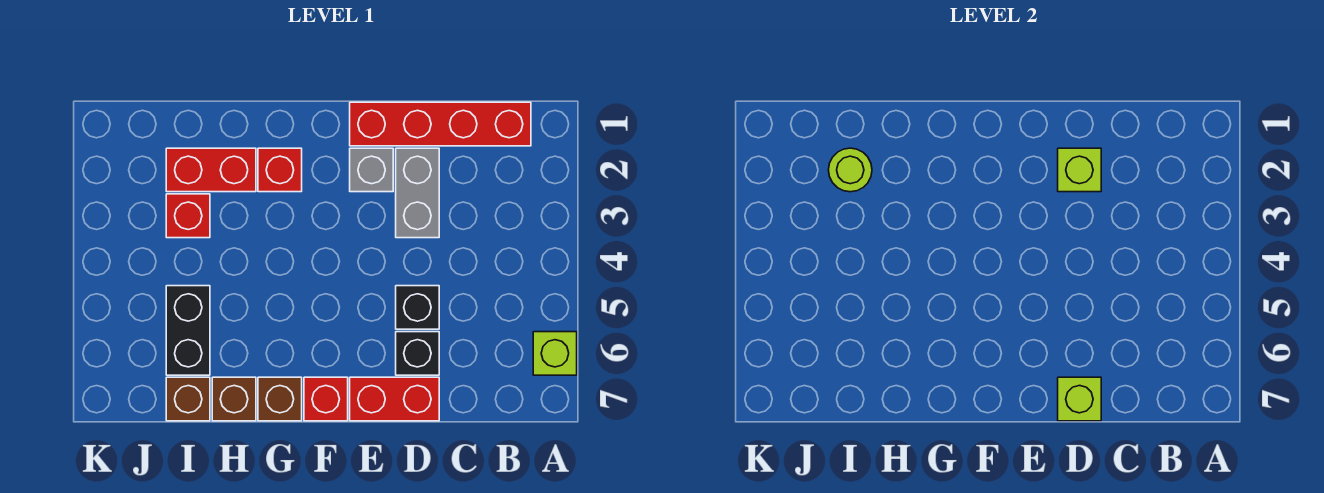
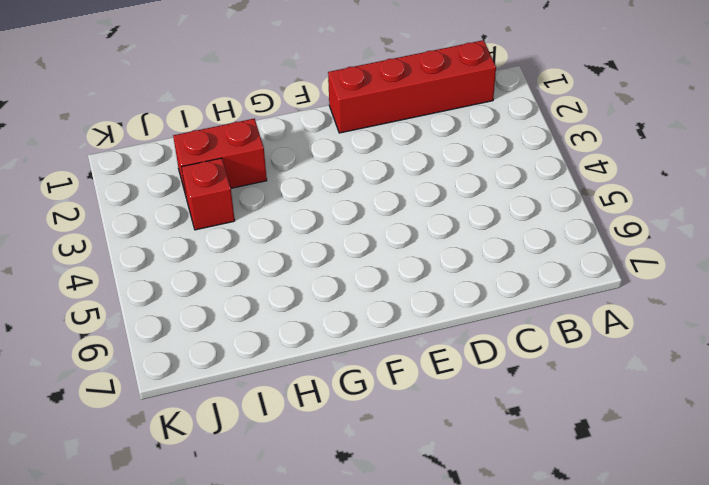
none -> lime brick A6 level 1
none -> grey brick D2:D3 level 1
none -> black brick D5 level 1

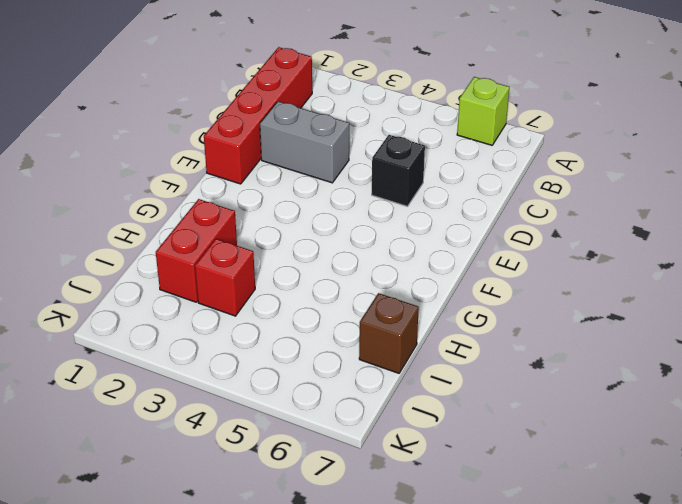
none -> black brick D6 level 1
none -> red brick D7:E7 level 1
none -> grey brick E2 level 1

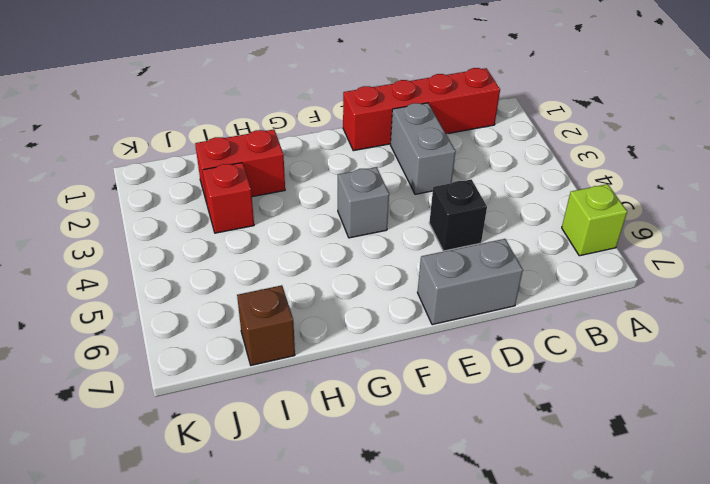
grey brick D7:E7 level 1 -> red brick D7:E7 level 1
grey brick F4 level 1 -> grey brick E2 level 1
none -> black brick D6 level 1
none -> red brick F7 level 1
none -> red brick G2 level 1

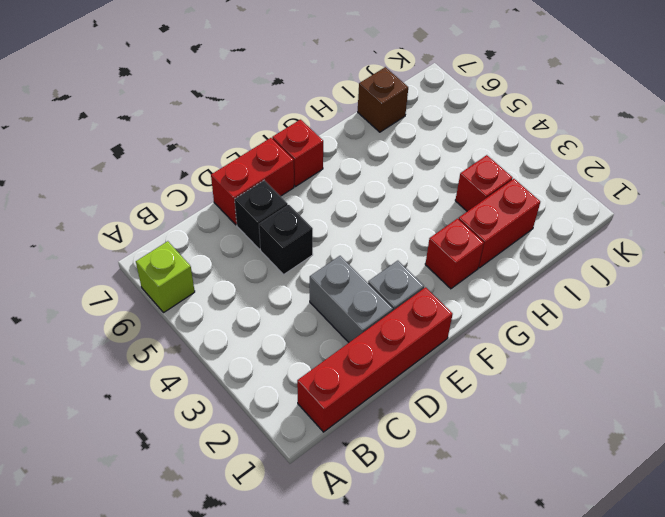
none -> brown brick G7 level 1
none -> brown brick H7 level 1
none -> black brick I5:I6 level 1

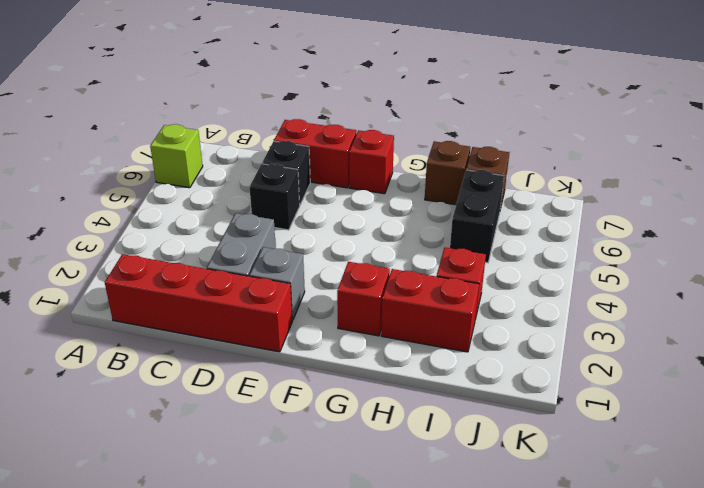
none -> brown brick G7 level 1
none -> lime brick D2 level 2
none -> lime brick D7 level 2

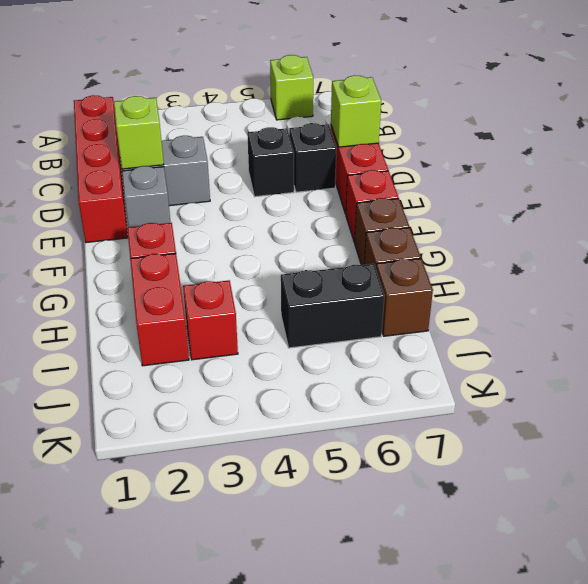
none -> lime round brick I2 level 2

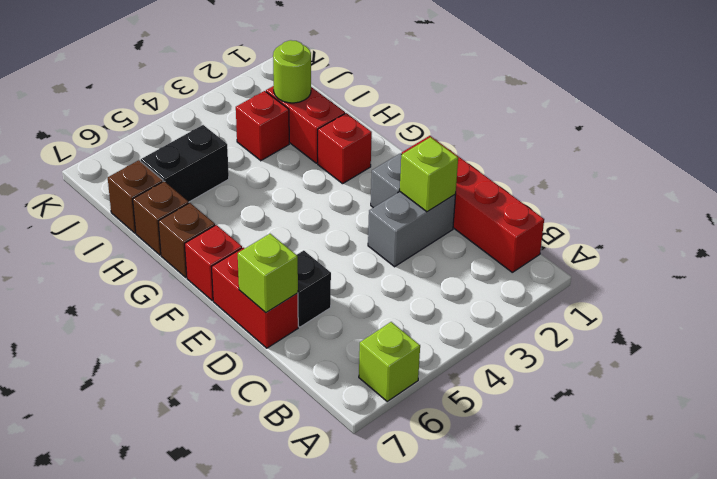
none -> black brick D5 level 1

